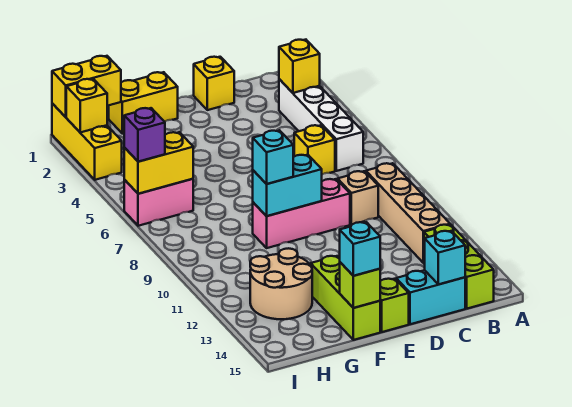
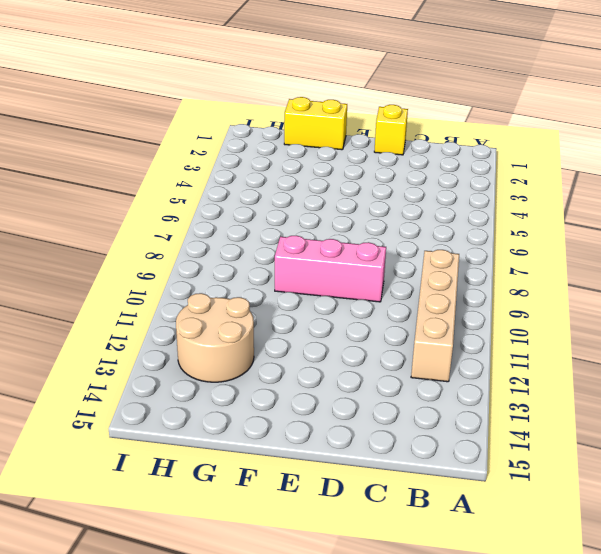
none -> white brick B3:B6 level 1
none -> lime brick B13:B15 level 1
none -> yellow brick C6 level 1

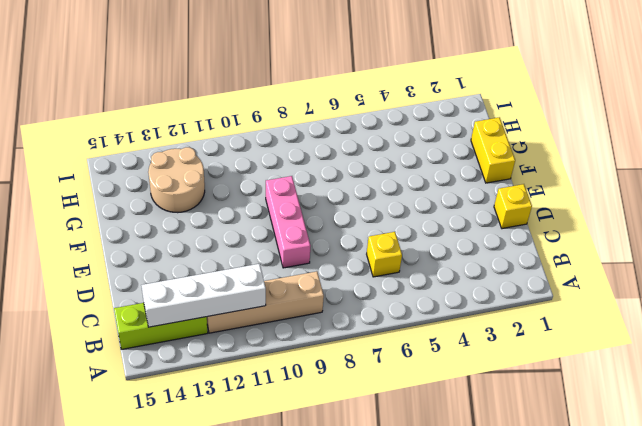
white brick B11:B14 level 2 -> white brick B3:B6 level 1
none -> tan brick C9 level 1
none -> cyan brick C15:D15 level 1
none -> lime brick E15 level 1

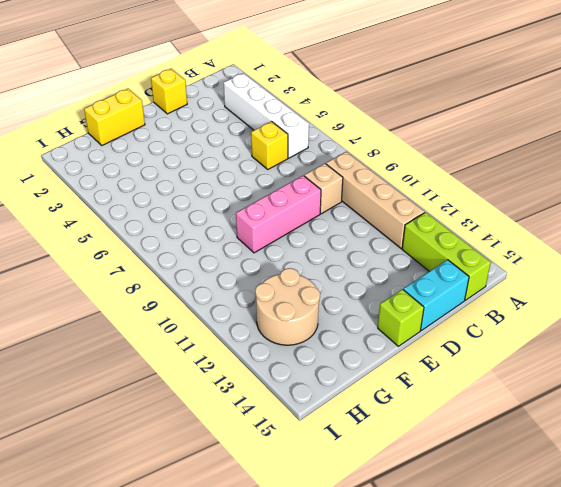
none -> lime brick F13:F15 level 1
none -> pink brick H6:I6 level 1
none -> yellow brick I1:I3 level 1

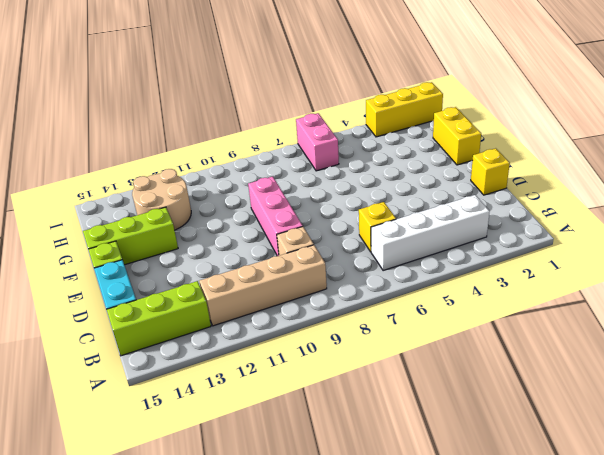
none -> yellow brick B3 level 2
none -> cyan brick C15 level 2
none -> cyan brick E9:F9 level 2

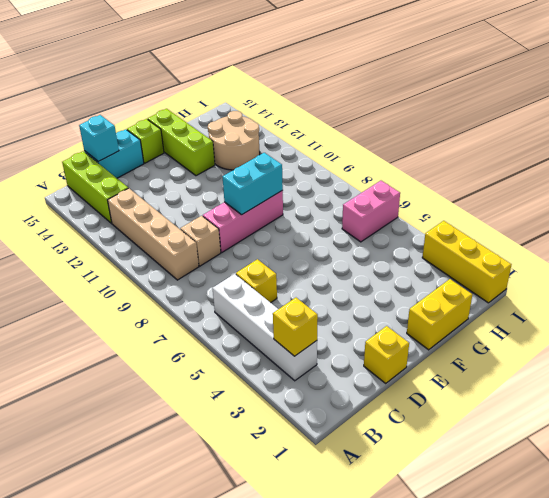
none -> lime brick F15 level 2
none -> yellow brick H1:I1 level 2
none -> yellow brick H6:I6 level 2

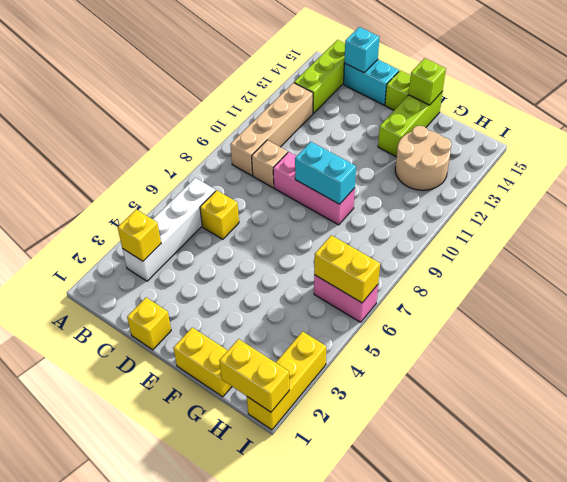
none -> yellow brick I2 level 2
none -> cyan brick F9 level 3
none -> cyan brick F15 level 3

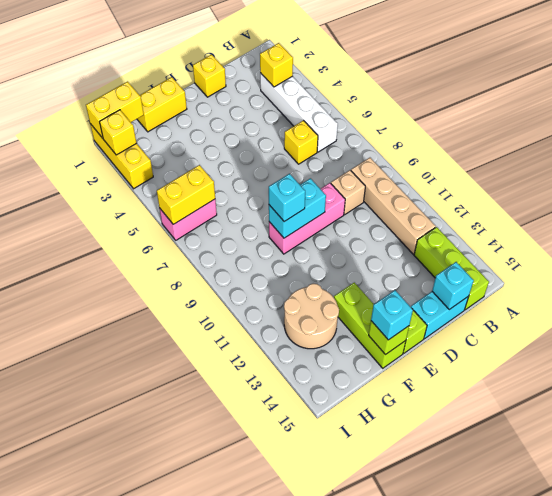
none -> purple brick I6 level 3

